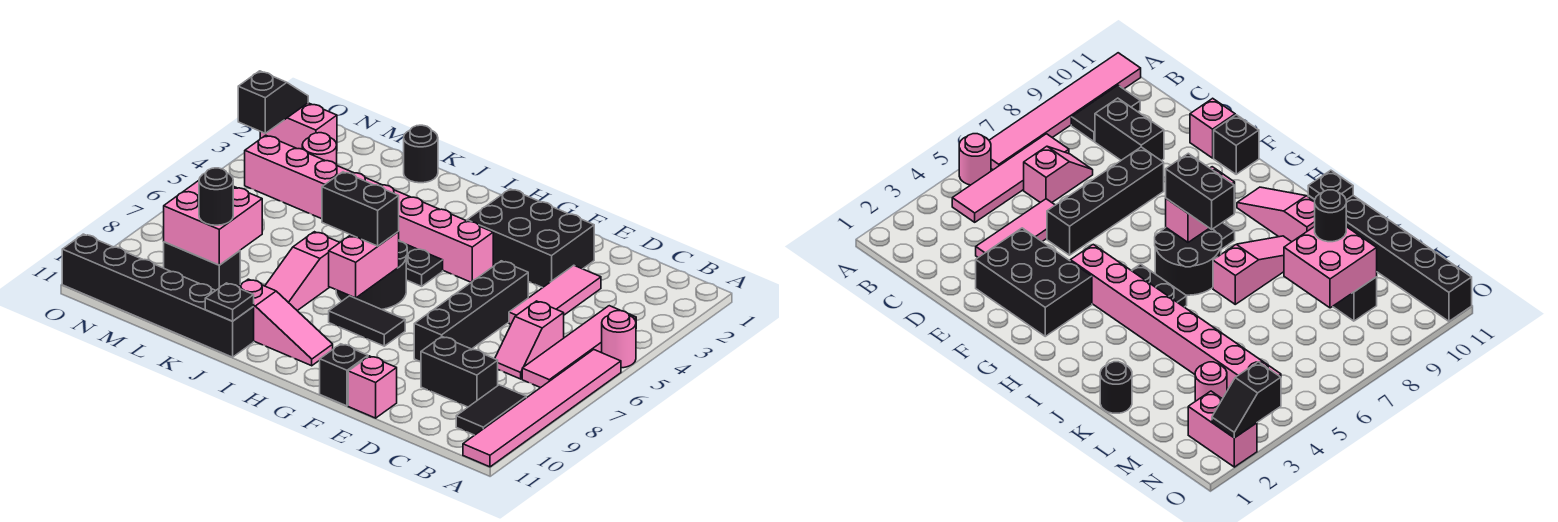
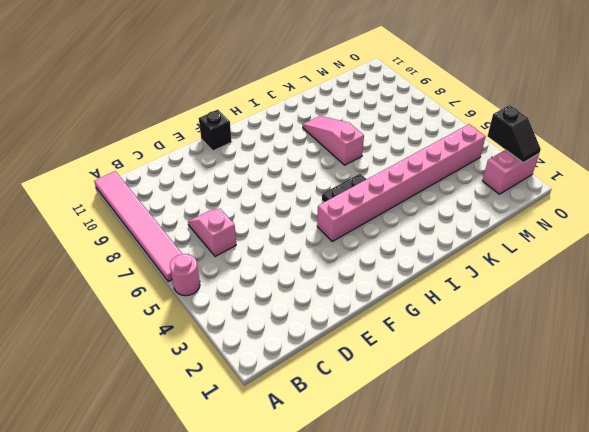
none -> pink tile B4:B7 level 1
none -> black tile B9:B10 level 1
none -> black brick C9:D9 level 1

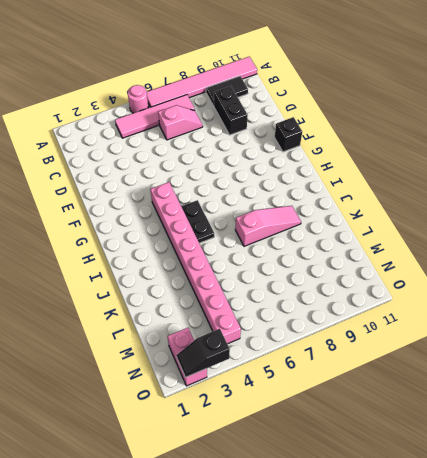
none -> pink tile D3:D5 level 1
none -> black brick E2:G3 level 1
none -> black brick E5:E8 level 1

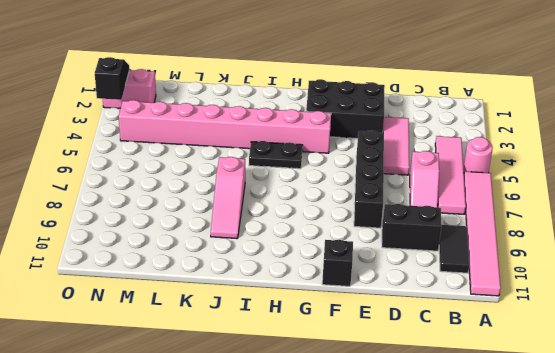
none -> pink brick E11 level 1
none -> black tile G8:H8 level 1
none -> black round brick H6:I7 level 1

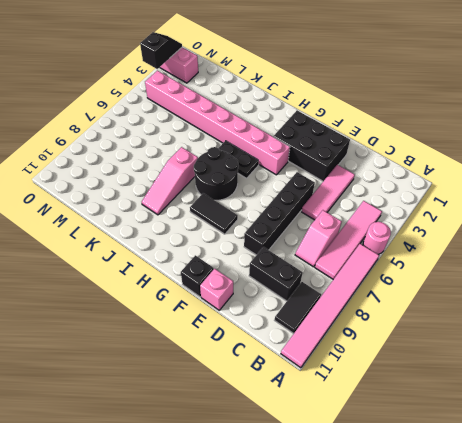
none -> pink slope H10:J10 level 1 top J
none -> black brick J11:O11 level 1
none -> black round brick K1 level 1

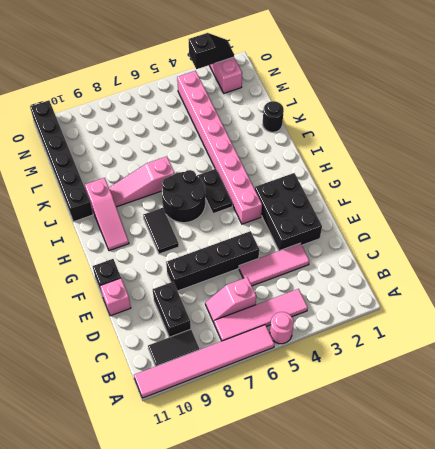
none -> black brick L9:M9 level 1
none -> pink round brick M3 level 1
none -> pink brick H7:H8 level 2

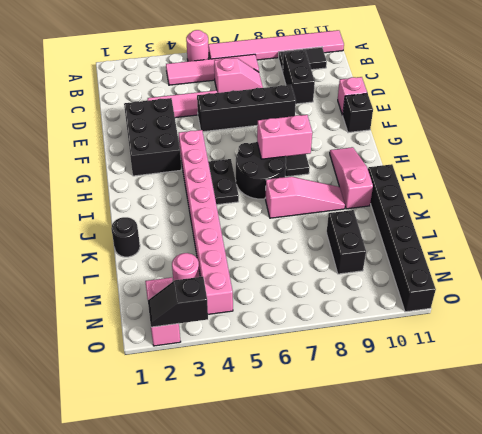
none -> black plate J11 level 2
none -> pink brick L8:M9 level 2
none -> black brick H7:I7 level 3

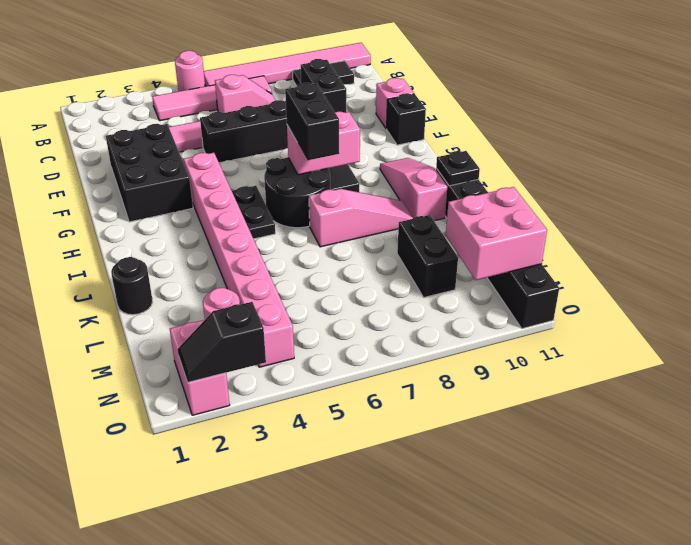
pink brick M10:N11 level 2 -> pink brick L8:M9 level 2
none -> black round brick L9 level 3

